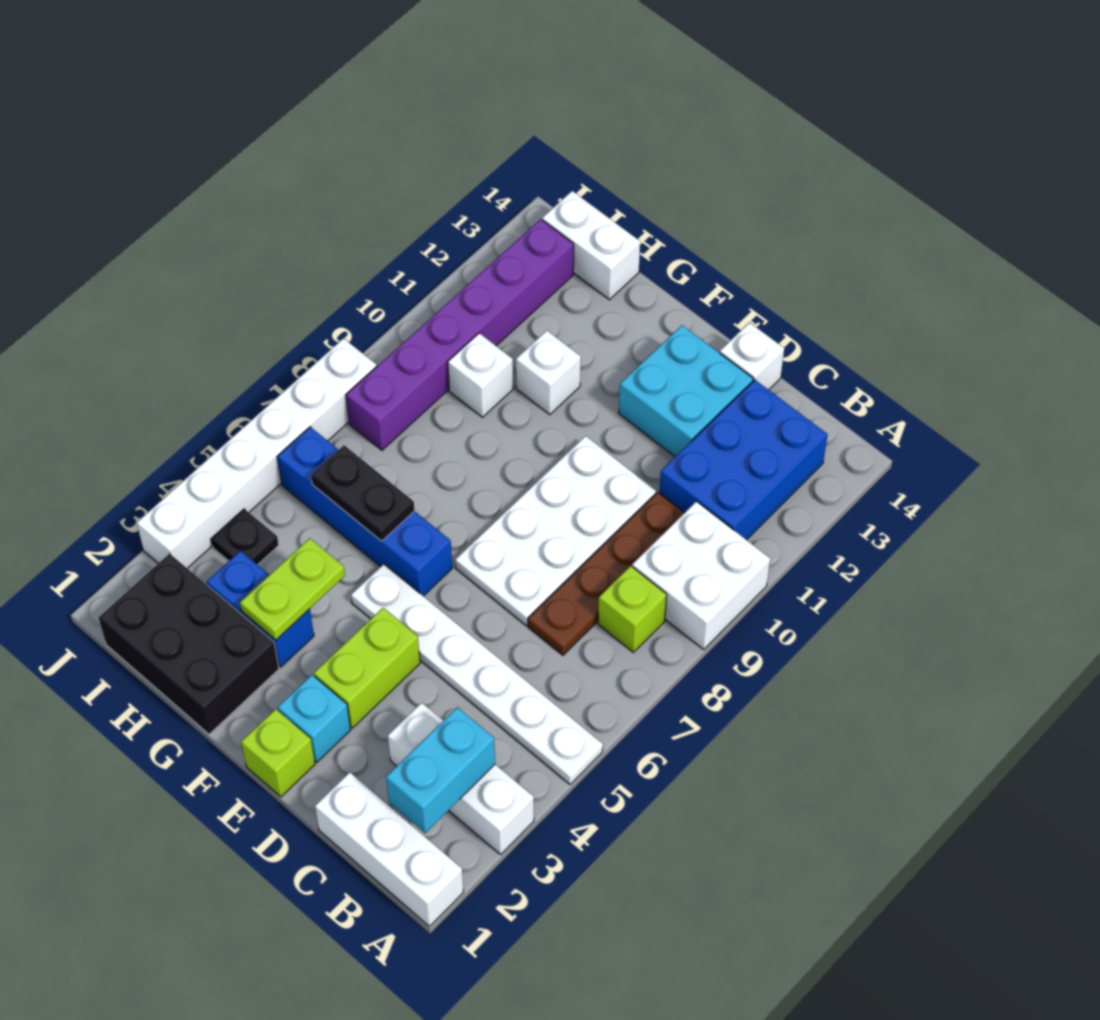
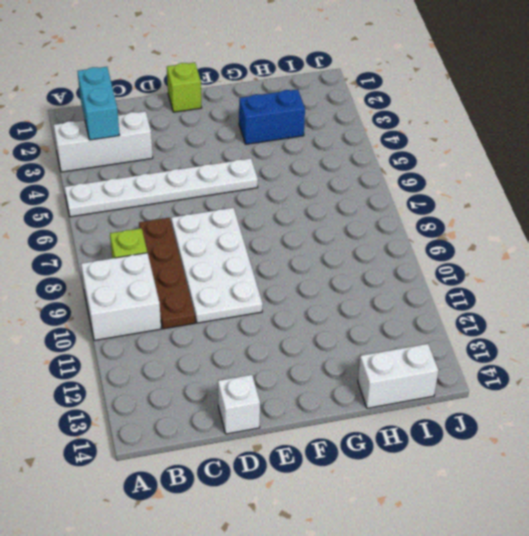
none -> white brick A1:C1 level 1
none -> blue brick B11:C13 level 1
none -> cyan brick D12:E13 level 1

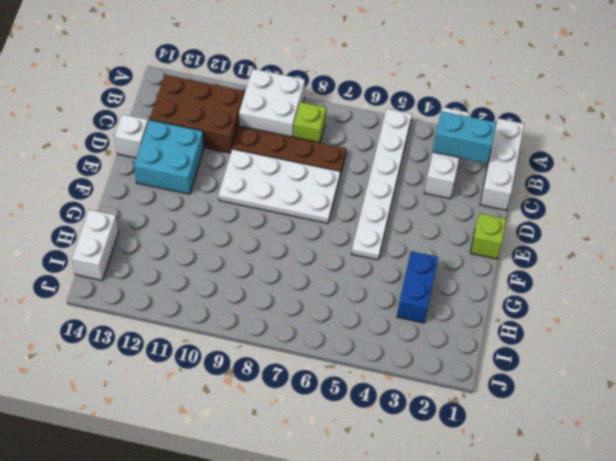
brown brick B11:C13 level 1 -> blue brick B11:C13 level 1
none -> cyan brick E2 level 1
none -> lime brick E3:E4 level 1
none -> blue brick F6:I6 level 1

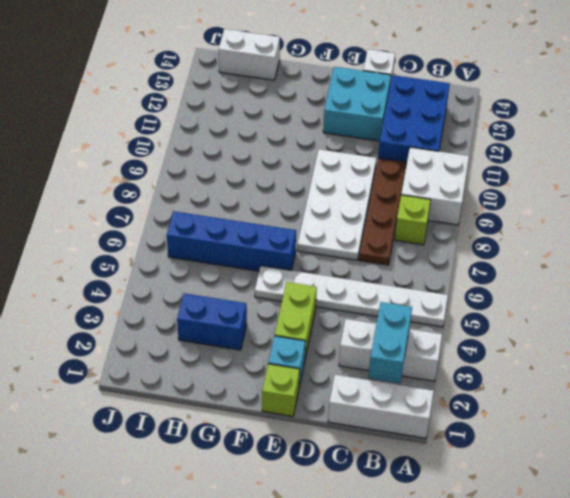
none -> black brick G1:I2 level 1
none -> white brick G11 level 1
none -> white brick H10 level 1

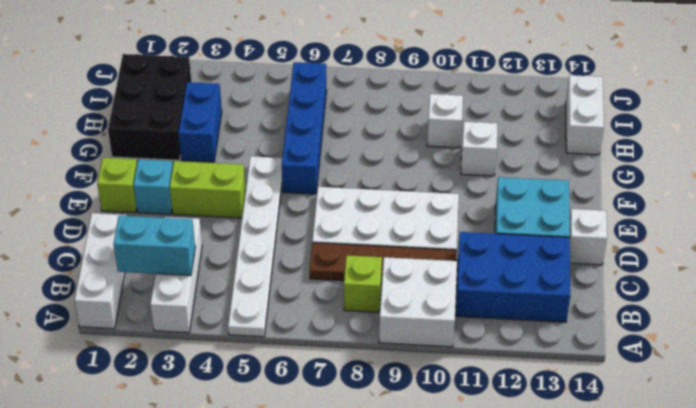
none -> black plate I4 level 1
none -> purple brick I8:I13 level 1
none -> white brick J3:J8 level 1

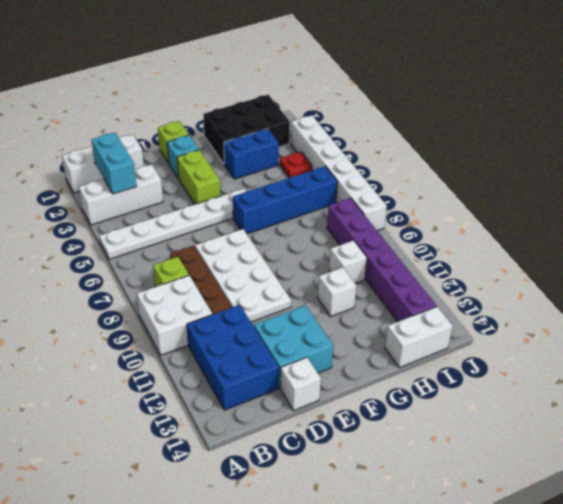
red plate I4 level 1 -> black plate I4 level 1
none -> lime plate G3:G4 level 2
none -> black plate G6:H6 level 2

